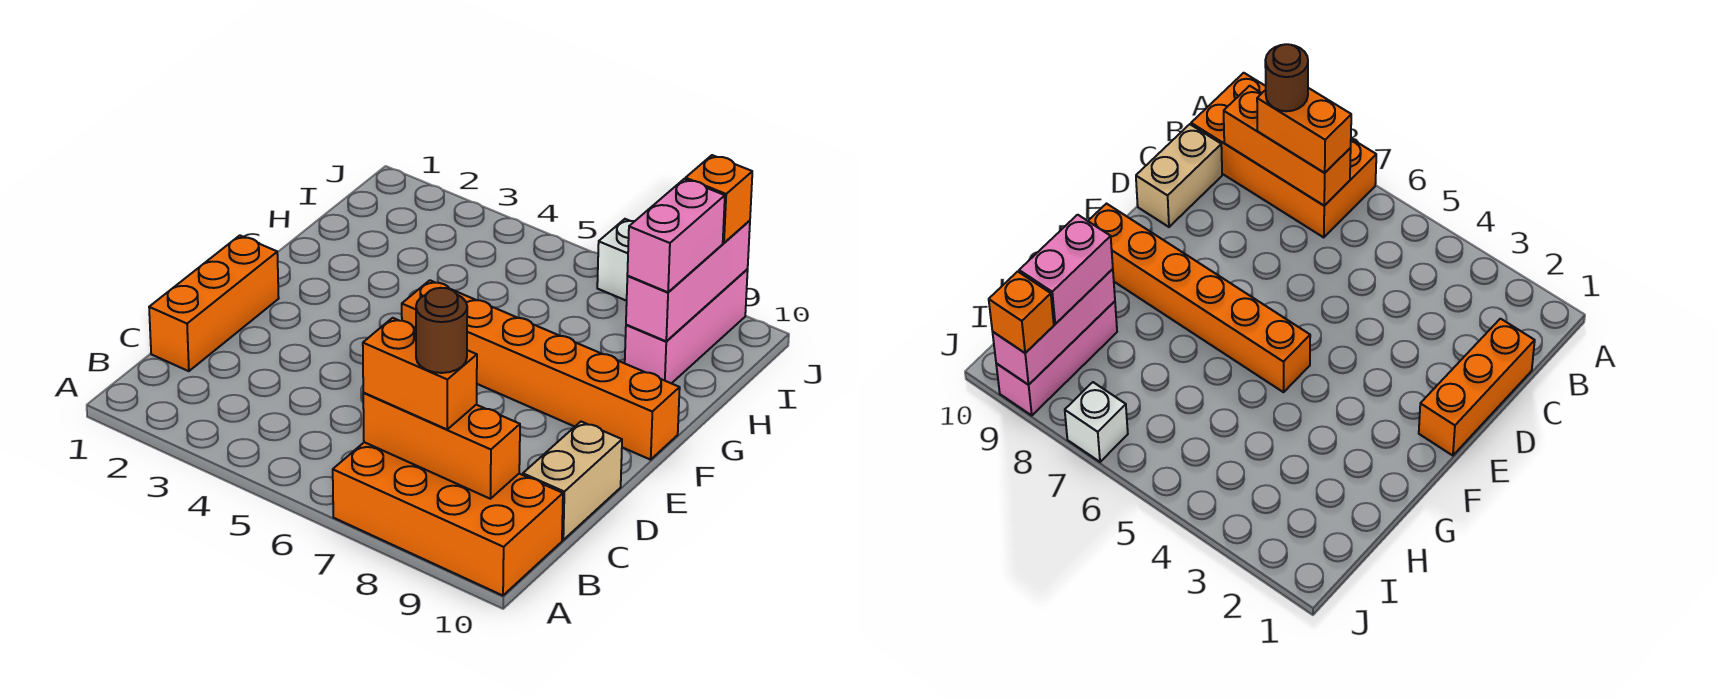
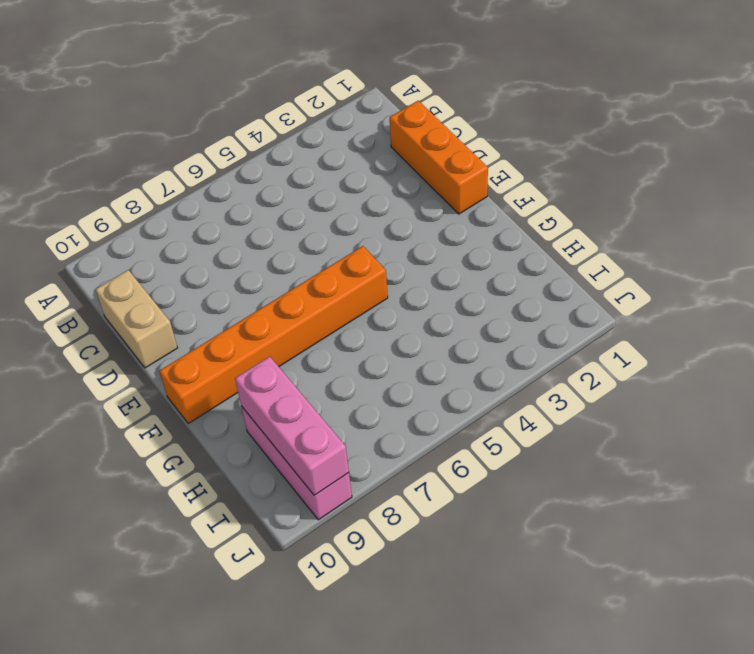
none -> orange brick A7:B10 level 1
none -> white brick J7 level 1
none -> orange brick B7:B9 level 2

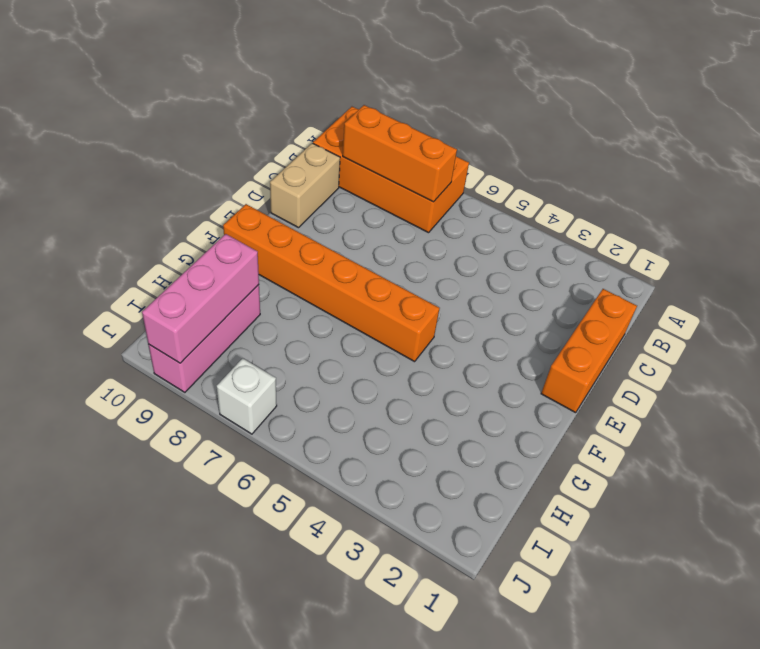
none -> orange brick B7:B8 level 3
none -> pink brick H9:I9 level 3
none -> orange brick J9 level 3

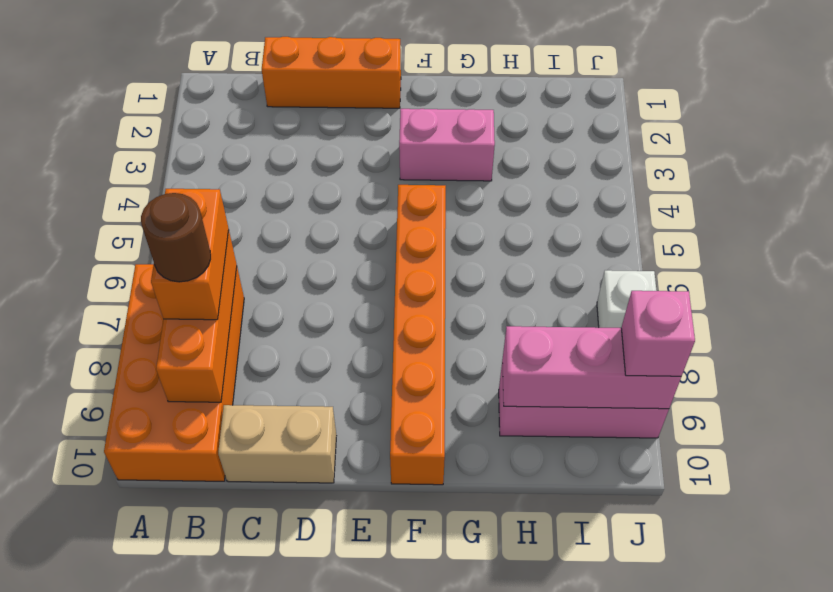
pink brick F3:G3 level 1 -> pink brick H9:I9 level 3
pink brick J9 level 3 -> orange brick J9 level 3

